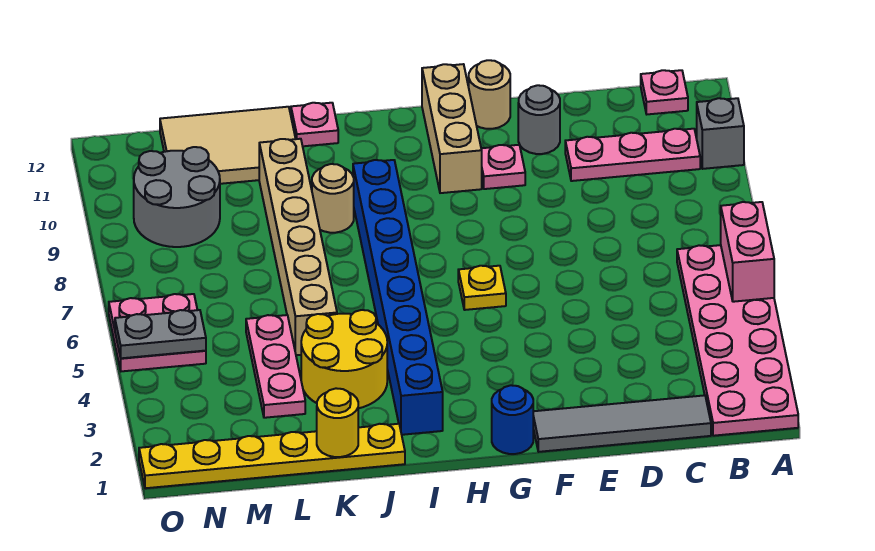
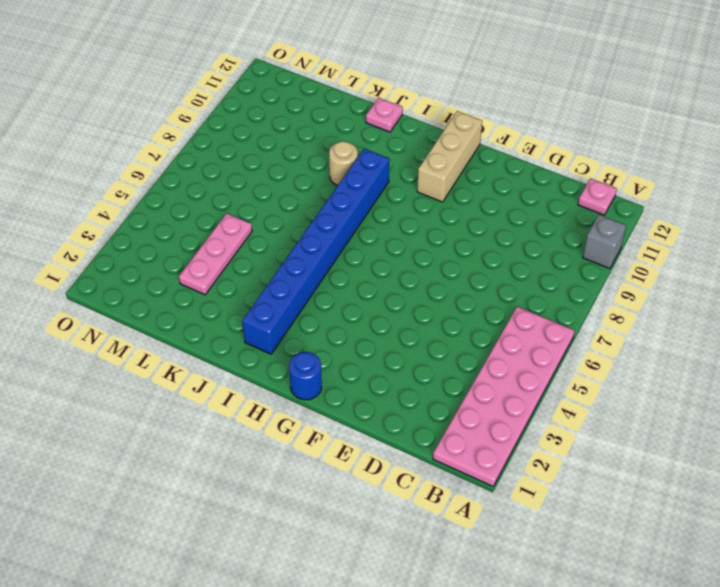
none -> pink plate B10:D10 level 1
none -> grey tile C1:F1 level 1
none -> grey round brick E11 level 1

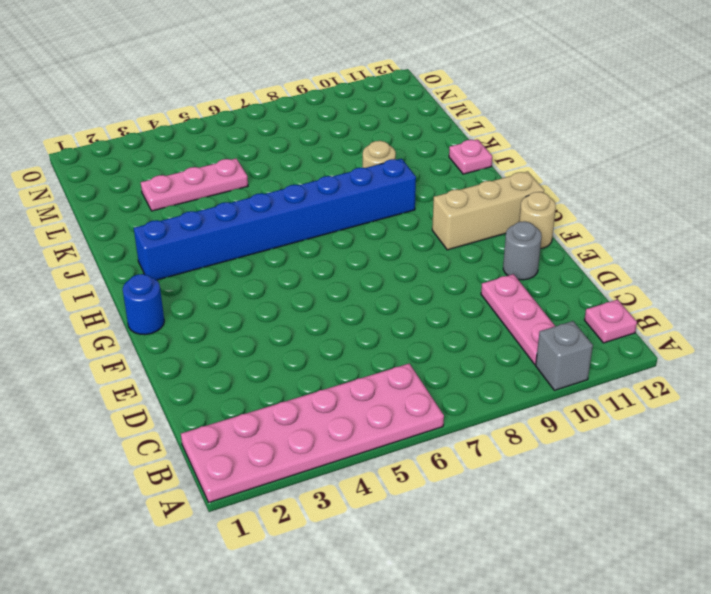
none -> grey tile C1:F1 level 1
none -> pink plate F10 level 1
none -> yellow plate G6 level 1

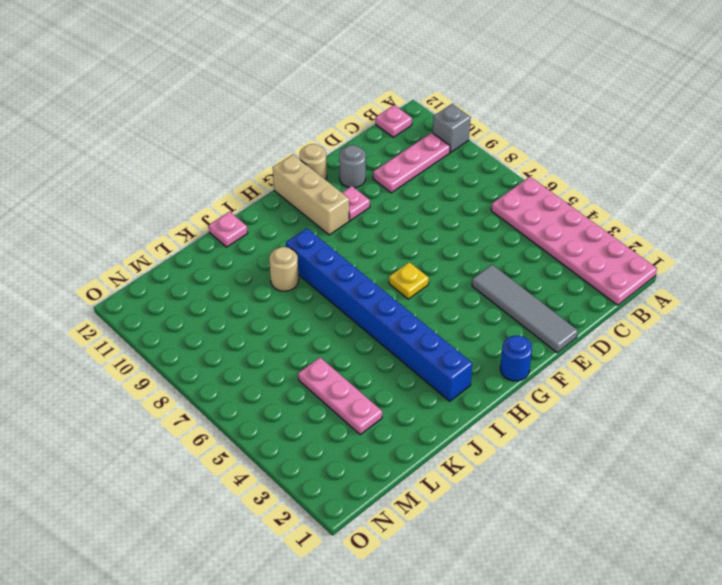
grey tile E1:E4 level 1 -> grey tile C1:F1 level 1
none -> yellow plate J1:O1 level 1
none -> yellow round brick J3:K4 level 1
none -> tan brick K5:K10 level 1

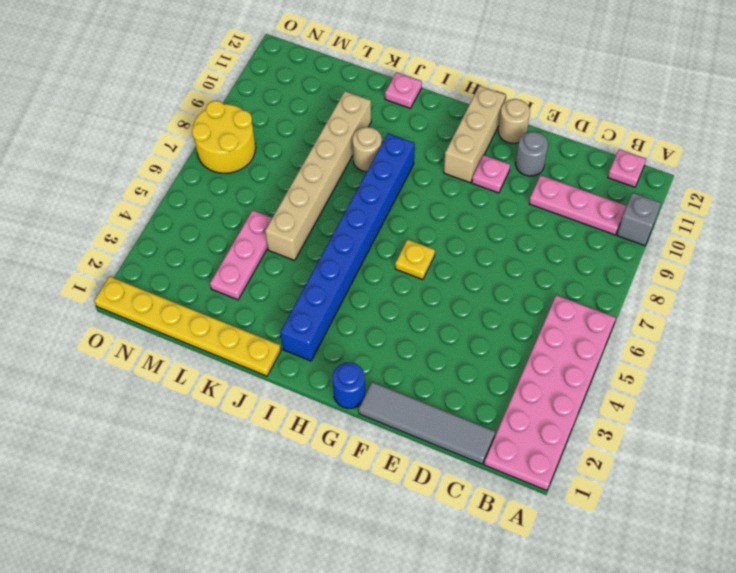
yellow round brick N7:O8 level 1 -> yellow round brick J3:K4 level 1
none -> tan tile K11:M12 level 1
none -> grey round brick M9:N10 level 1
none -> pink plate N5:O6 level 1

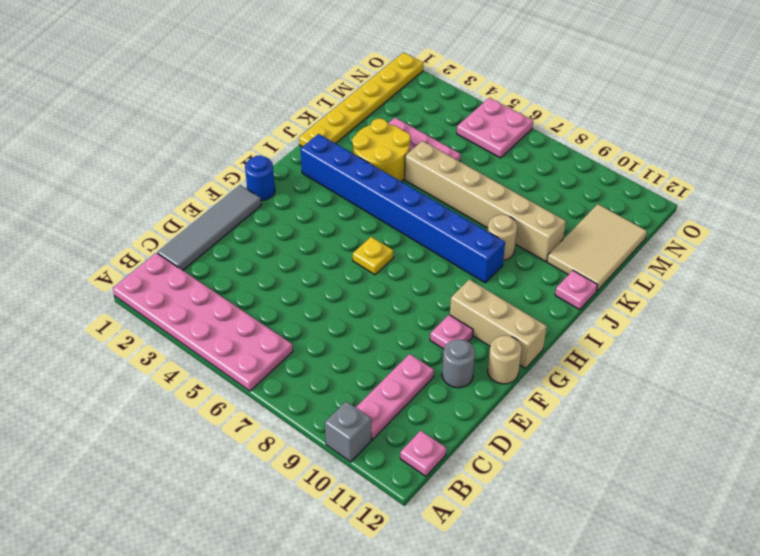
none -> grey round brick M9:N10 level 1
none -> pink brick A5:A6 level 2
none -> yellow round brick K1 level 2

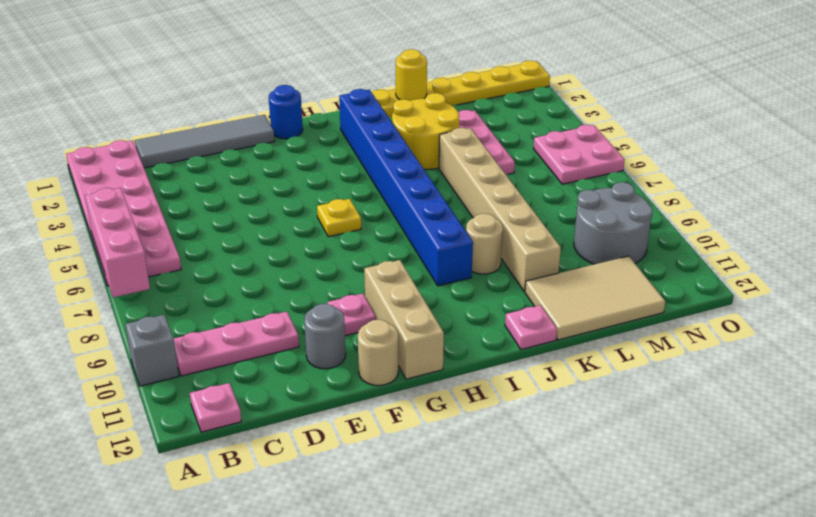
pink brick A5:A7 level 2 -> pink brick A5:A6 level 2
none -> grey plate N5:O5 level 2

